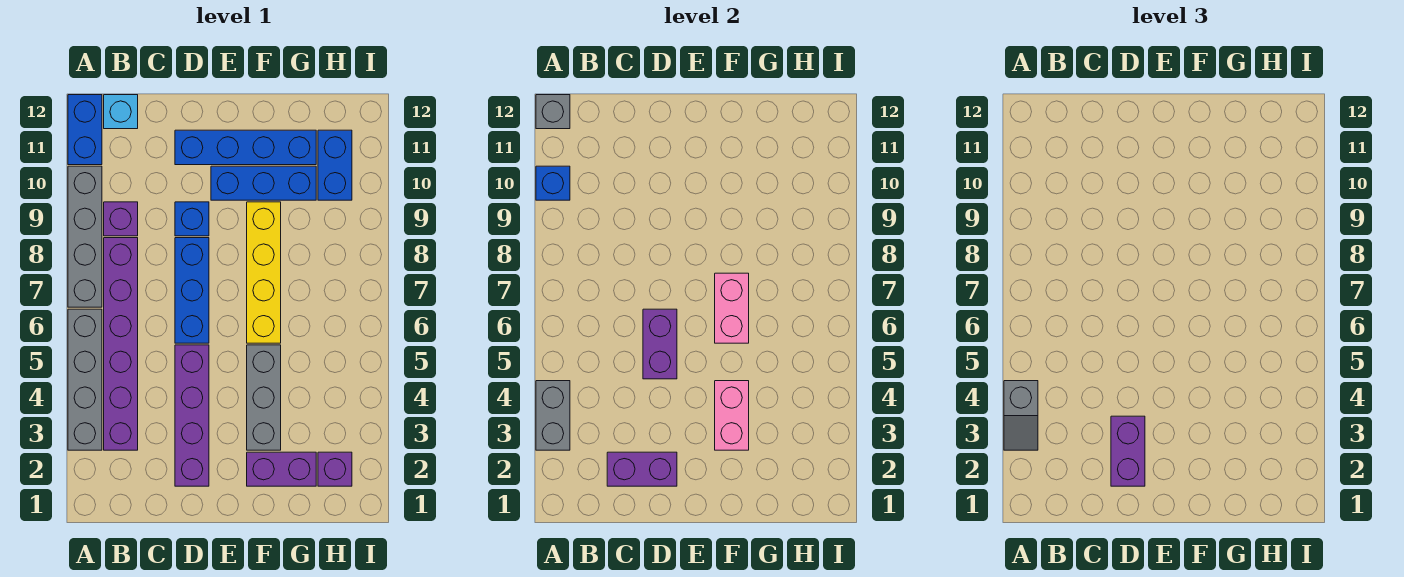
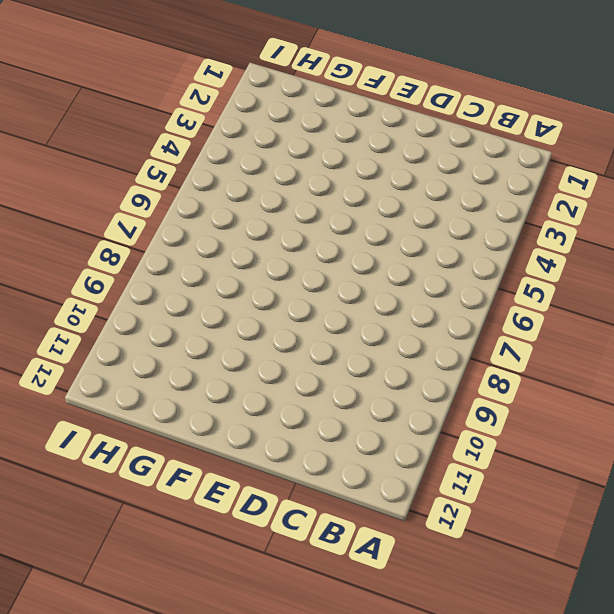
none -> grey brick A3:A6 level 1
none -> grey brick A7:A10 level 1
none -> blue brick A11:A12 level 1

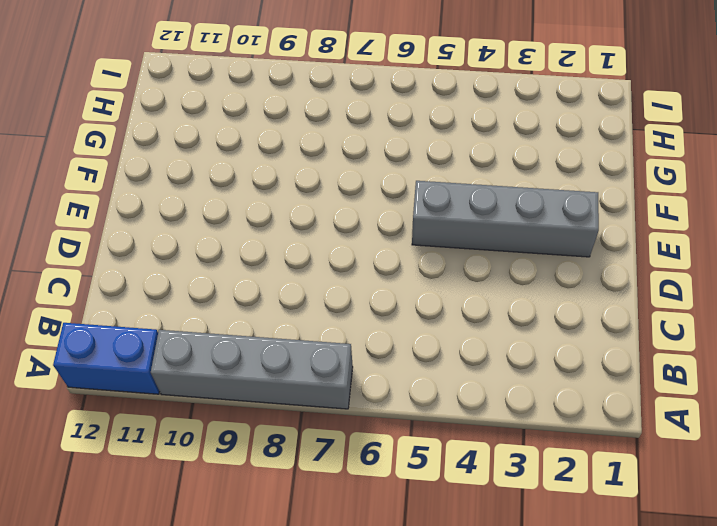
grey brick E2:E5 level 1 -> grey brick A3:A6 level 1
none -> purple brick B3:B8 level 1
none -> purple brick B9 level 1
none -> cyan brick B12 level 1

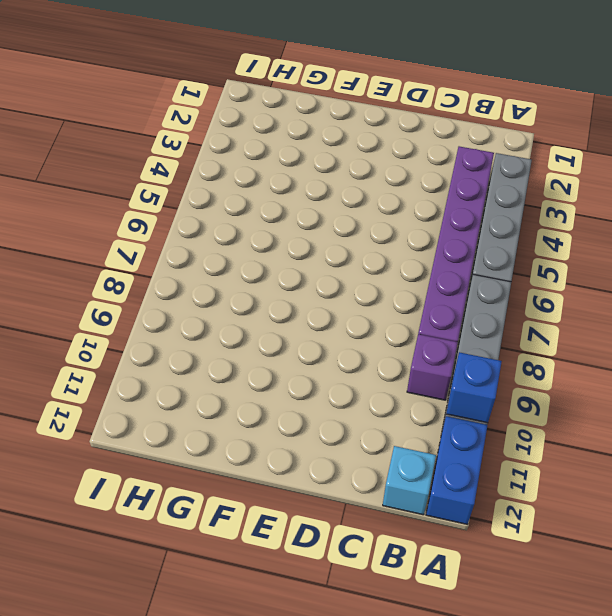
none -> purple brick D2:D5 level 1
none -> blue brick D6:D8 level 1
none -> blue brick D9 level 1

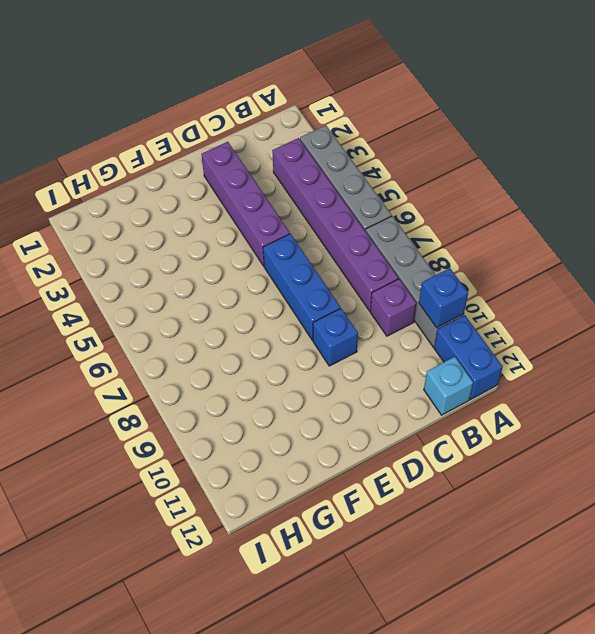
none -> blue brick D11:G11 level 1
none -> blue brick E10:G10 level 1
none -> purple brick F2:G2 level 1

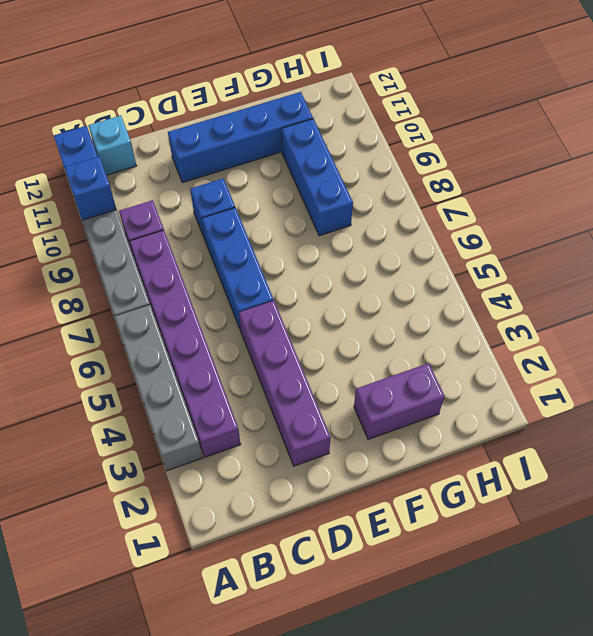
blue brick G8:G10 level 1 -> blue brick E10:G10 level 1
none -> grey brick F3:F5 level 1
none -> yellow brick F6:F9 level 1
none -> purple brick H2 level 1

